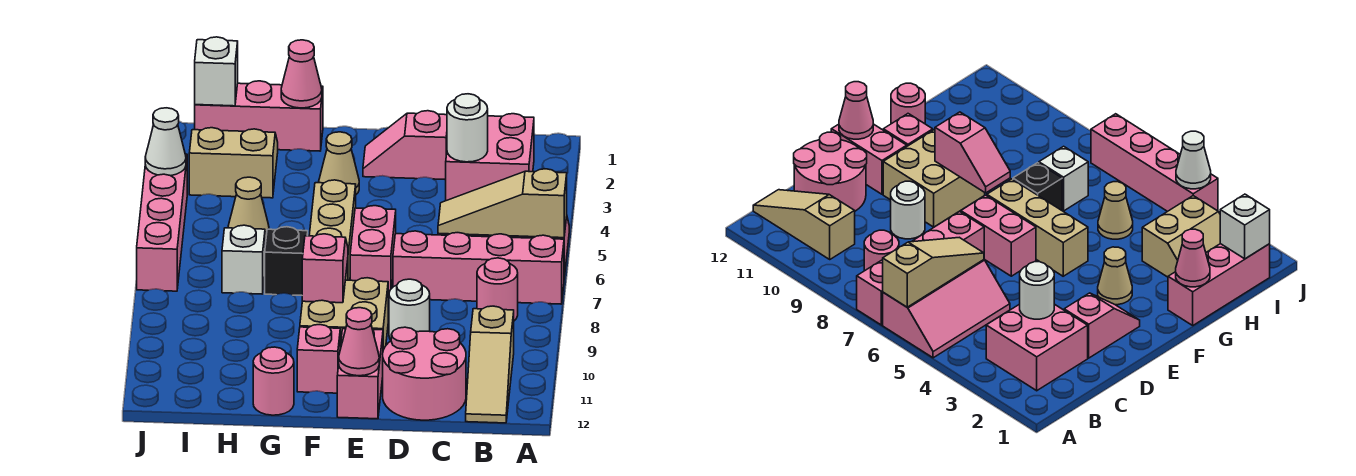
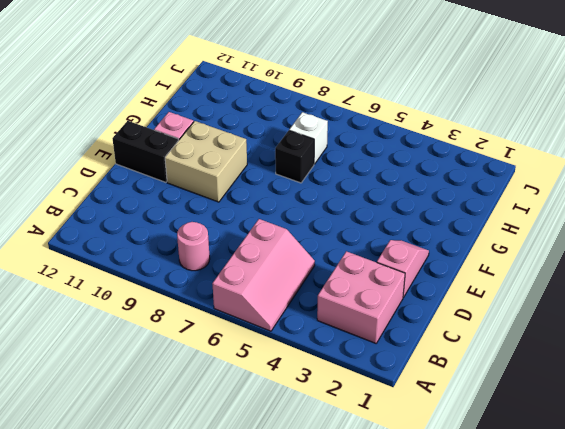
black brick E11:E12 level 1 -> pink brick E11:E12 level 1
none -> pink brick A7:D7 level 1
none -> tan slope B10:B12 level 1 top 10
none -> pink round brick C11:D12 level 1

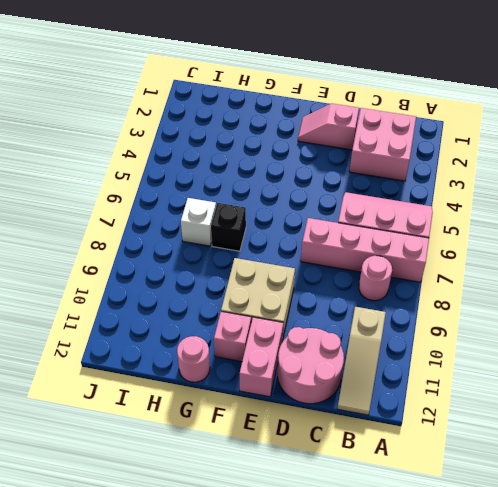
none -> white round brick D9 level 1
none -> pink brick E6:E7 level 1
none -> tan cone F3 level 1

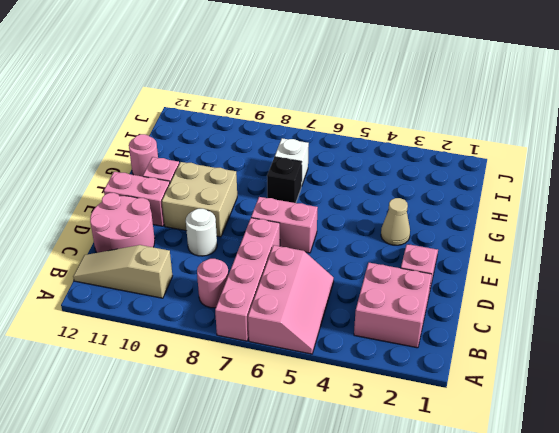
none -> tan brick F5:F7 level 1
none -> pink brick G1:I1 level 1
none -> tan slope H2:I3 level 1 top 3

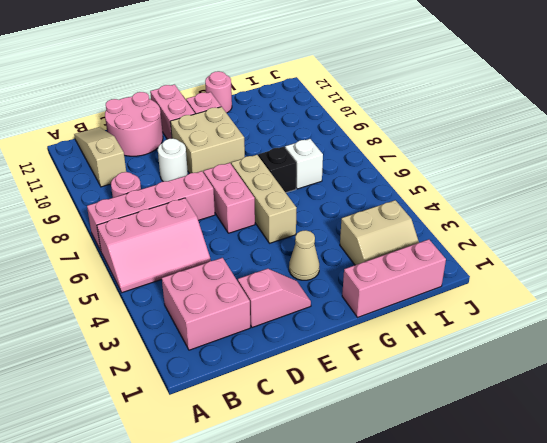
none -> tan cone H5 level 1
none -> pink brick J4:J7 level 1
none -> tan slope A6:C6 level 2 top A

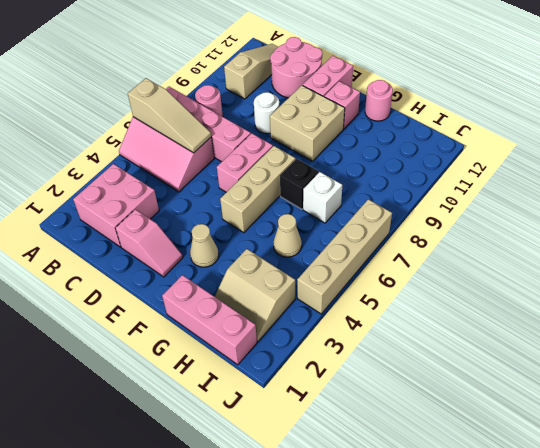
tan brick J4:J7 level 1 -> pink brick J4:J7 level 1
none -> white round brick C3 level 2
none -> pink cone E12 level 2
none -> pink slope F8:F9 level 2 top 9

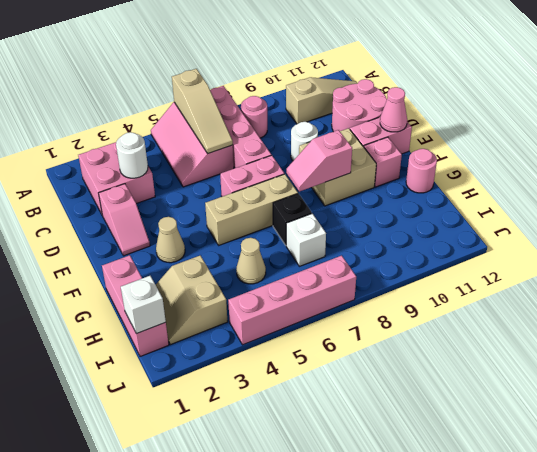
none -> pink cone G1 level 2
none -> white cone J4 level 2

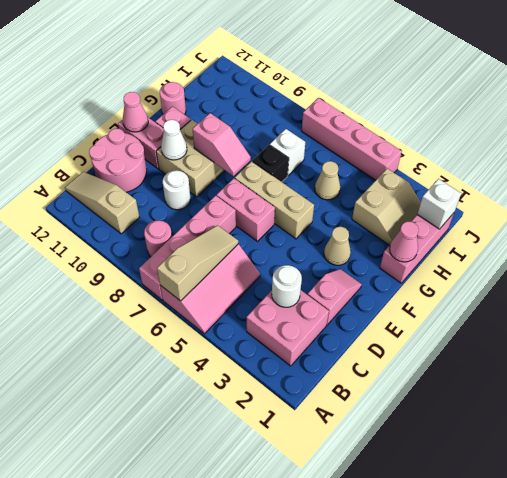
white cone E10 level 2 -> white cone J4 level 2

